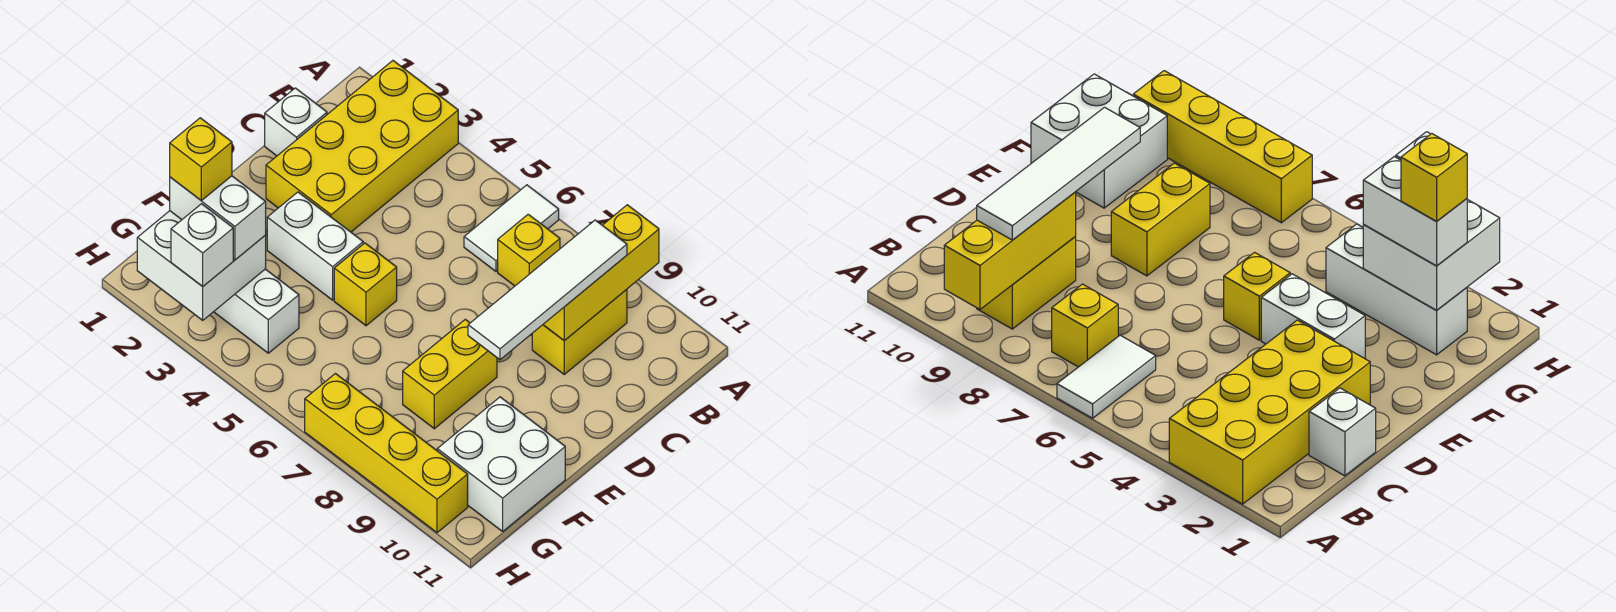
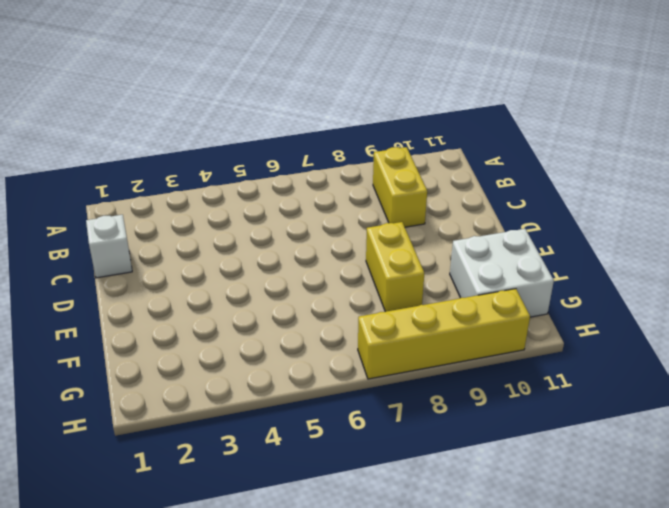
none -> yellow brick A2:D3 level 1
none -> white tile A6:B6 level 1
none -> yellow brick B7 level 1

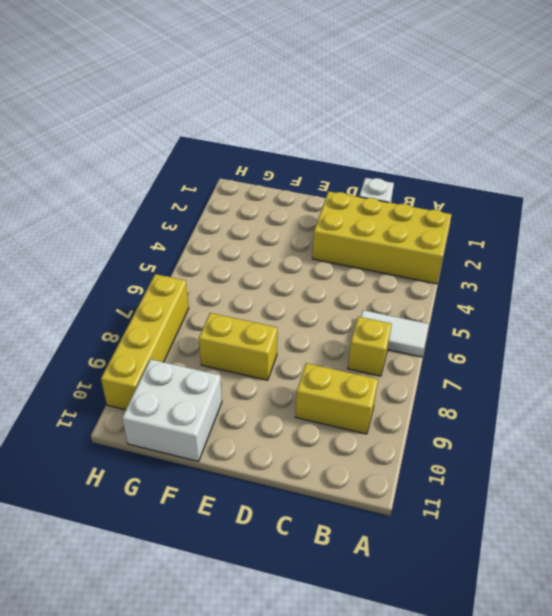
none -> white brick E3:E4 level 1
none -> yellow brick E5 level 1
none -> white brick G2:G4 level 1

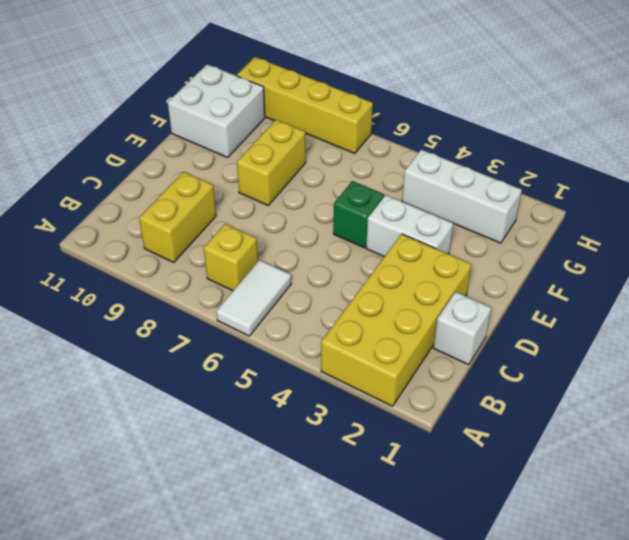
green brick E5 level 1 -> yellow brick E5 level 1
none -> yellow brick A9:C9 level 2
none -> white brick G2:H3 level 2
none -> white tile B9:E9 level 3

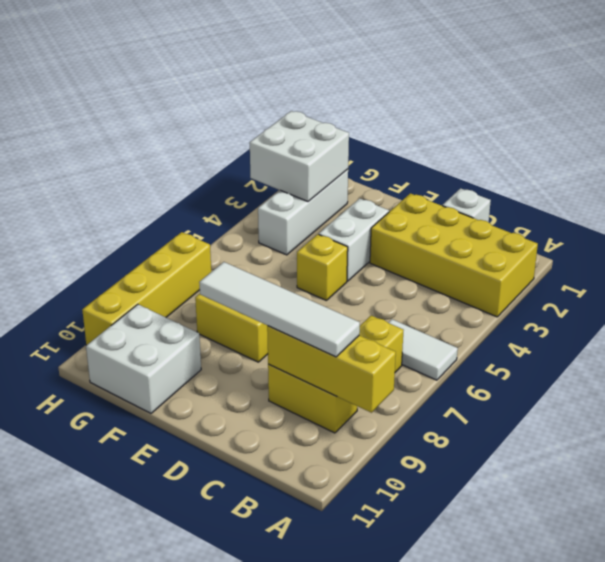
none -> white brick G2:G3 level 3
none -> white brick H3 level 3
none -> yellow brick G2 level 4

